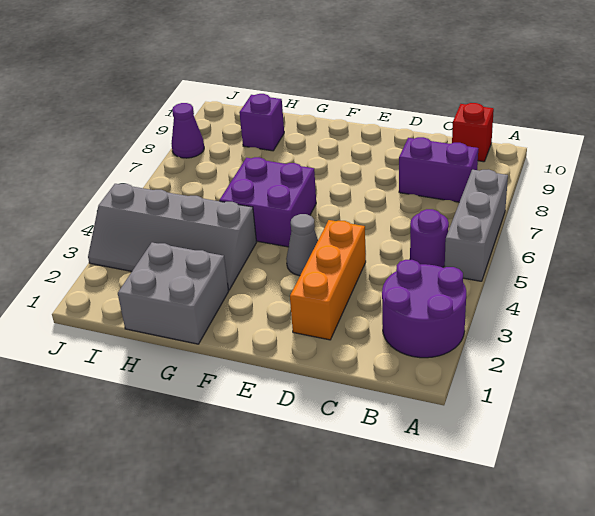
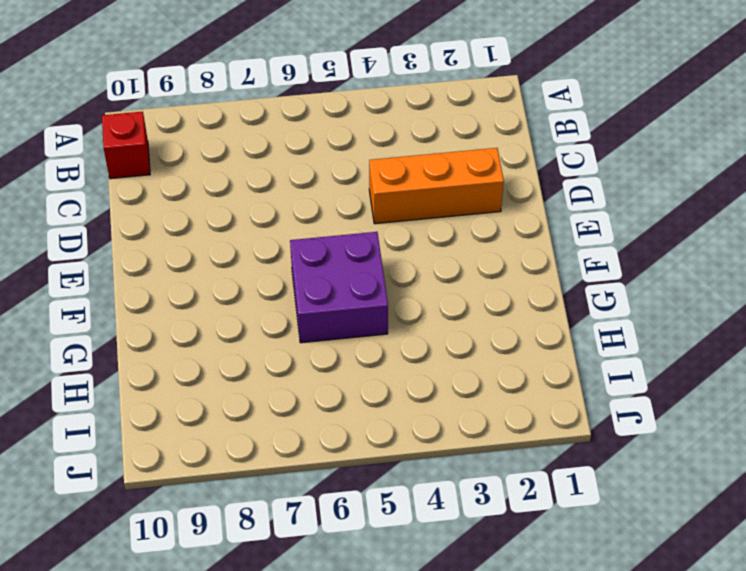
none -> purple round brick A2:B3 level 1
none -> grey brick A5:A7 level 1
none -> purple round brick B5 level 1

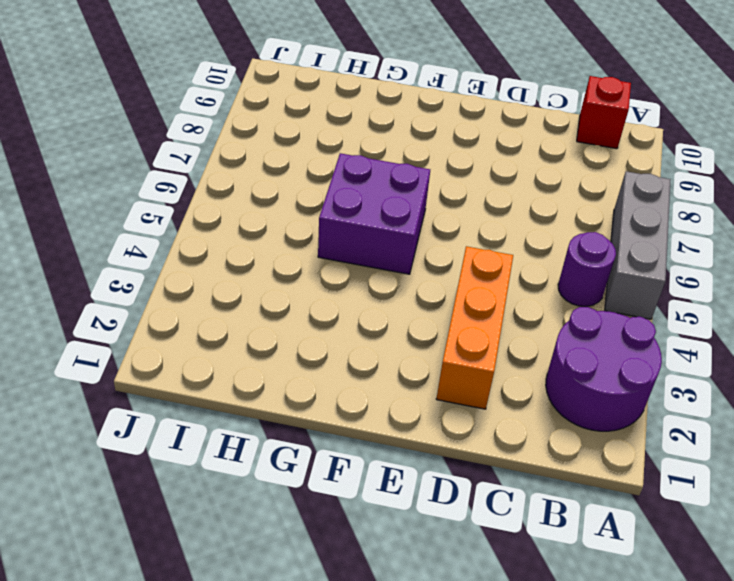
none -> purple brick B8:C8 level 1
none -> grey cone E4 level 1
none -> grey brick G1:H2 level 1

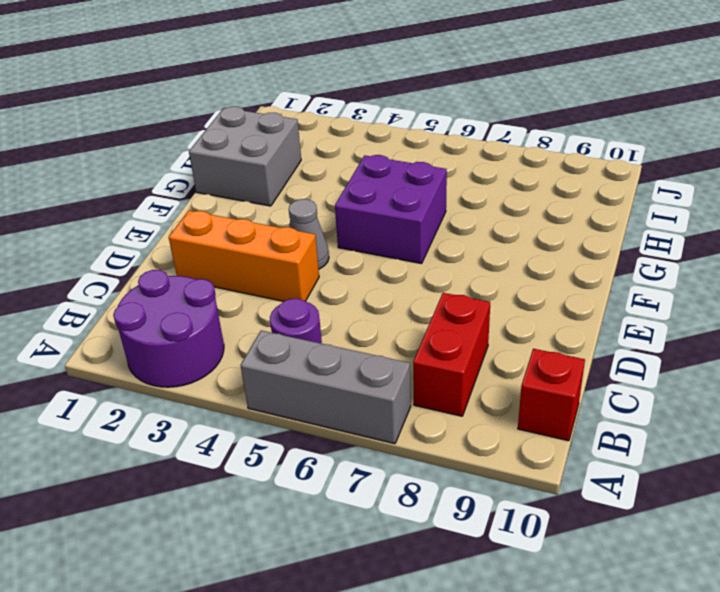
red brick B8:C8 level 1 -> purple brick B8:C8 level 1
none -> grey slope G3:J4 level 1 top 4
none -> purple brick H9 level 1
none -> purple cone J8 level 1

